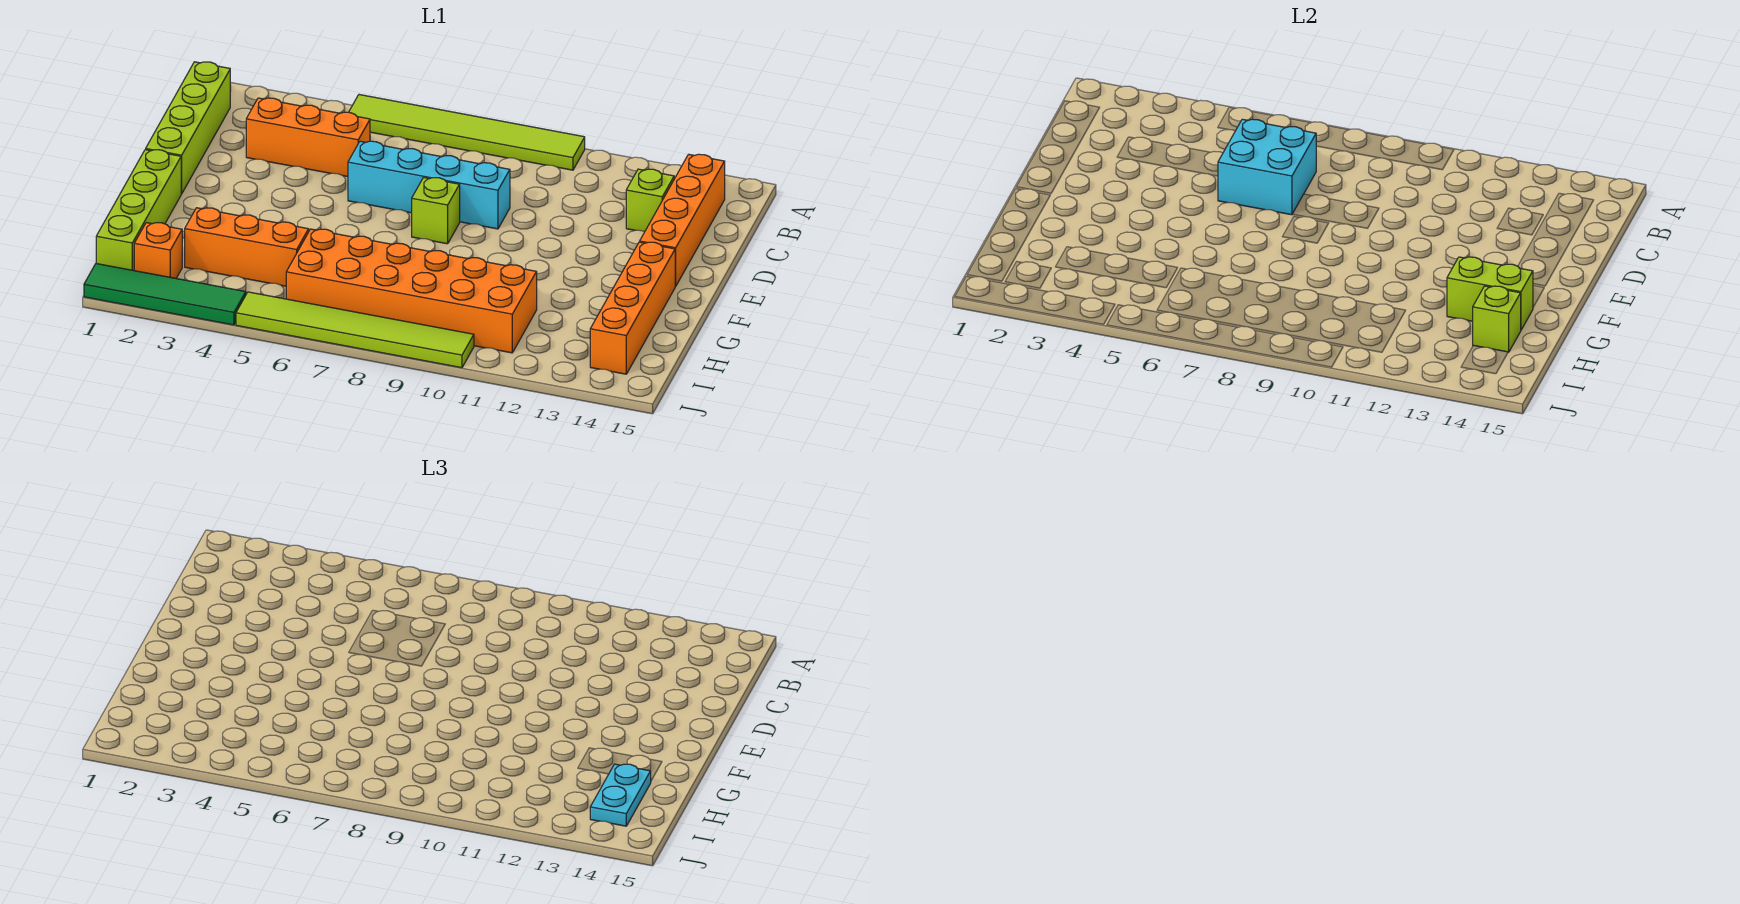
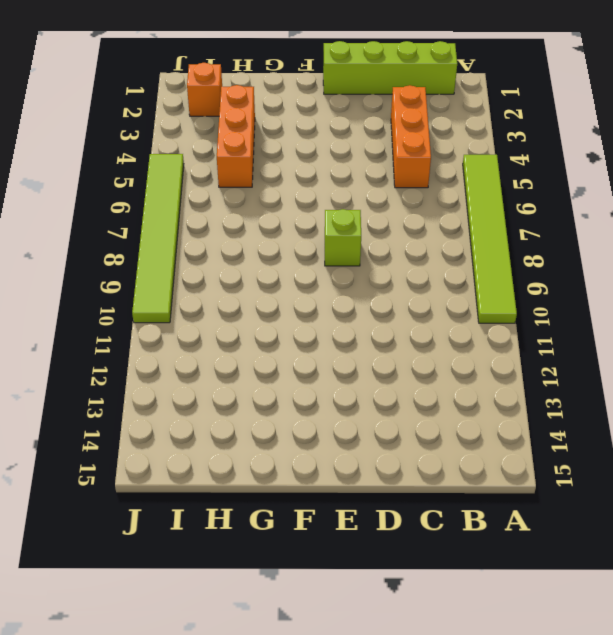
none -> orange brick B14:E14 level 1
none -> lime brick C13 level 1
none -> cyan brick D6:D9 level 1

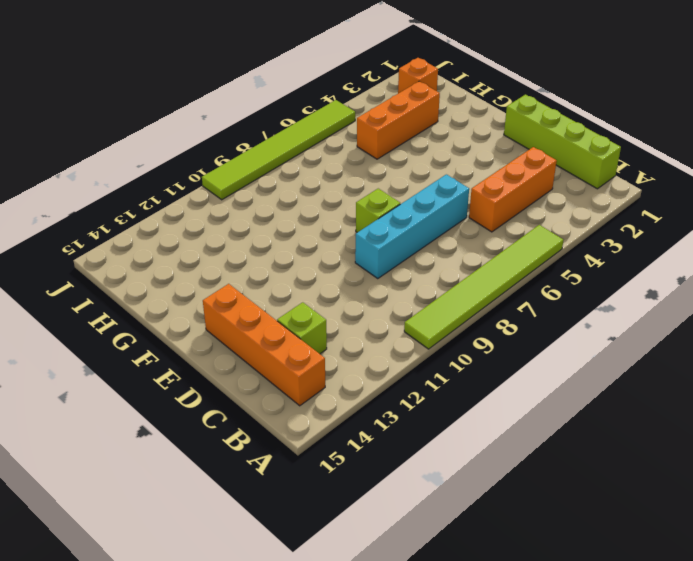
none -> lime brick F1:I1 level 1
none -> orange brick F14:I14 level 1
none -> orange brick H6:I11 level 1

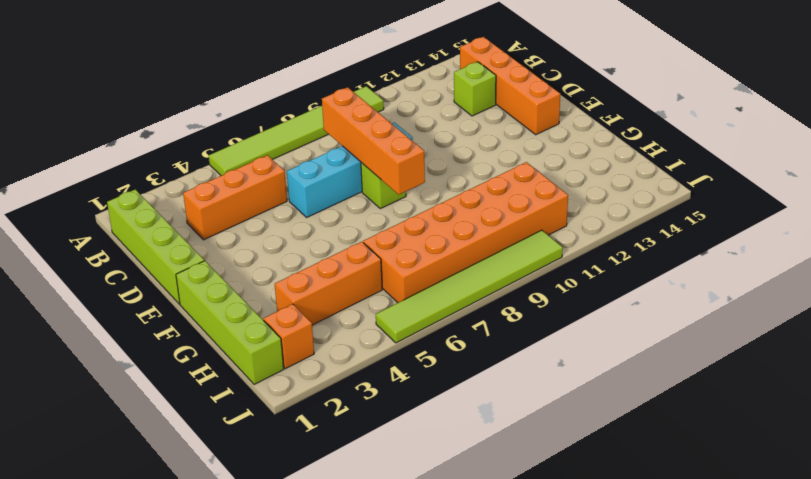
orange brick C8:F8 level 2 -> orange brick F14:I14 level 1
none -> green tile J1:J4 level 1
none -> cyan brick C6:D7 level 2
none -> lime brick G13:G14 level 2

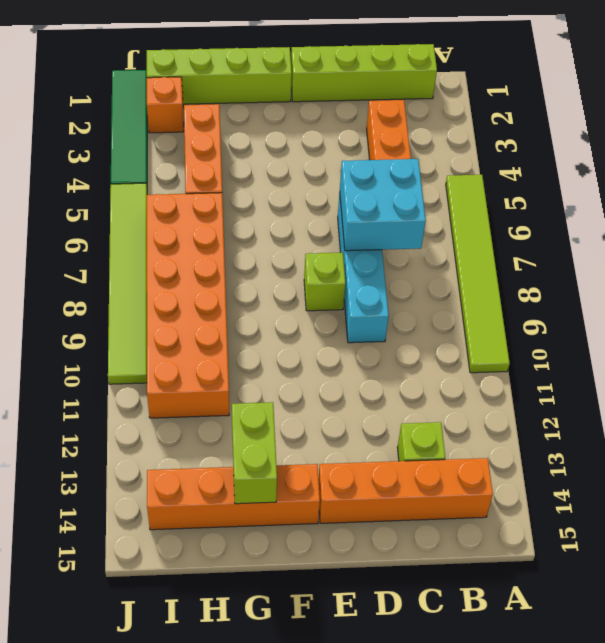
none -> lime brick H14 level 2
none -> cyan plate H14:I14 level 3

